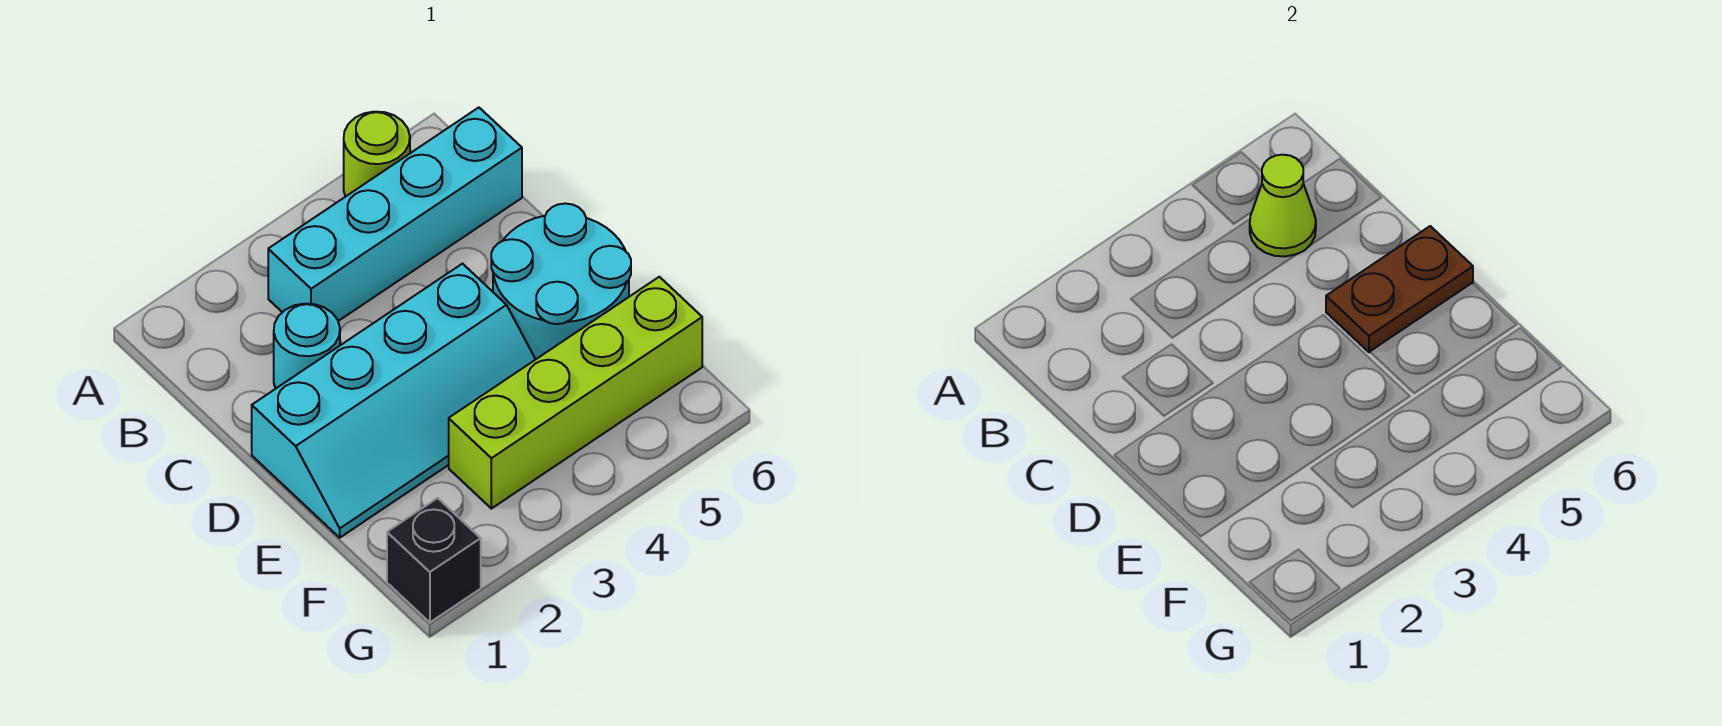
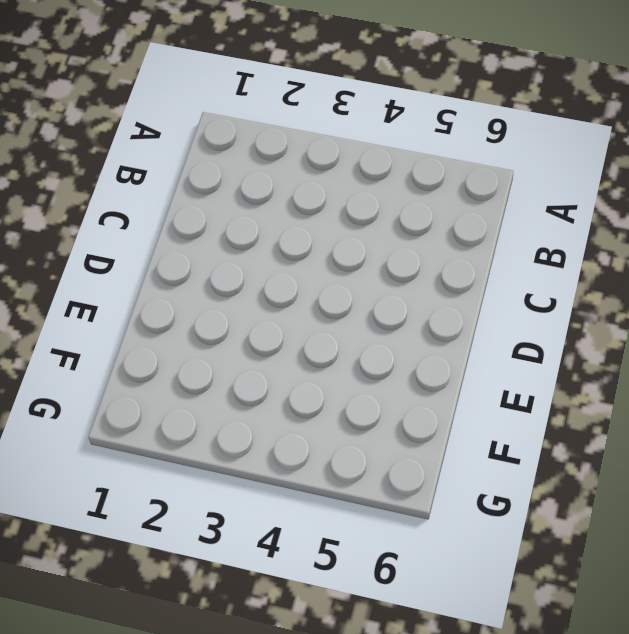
none -> lime round brick A5 level 1
none -> cyan brick B3:B6 level 1

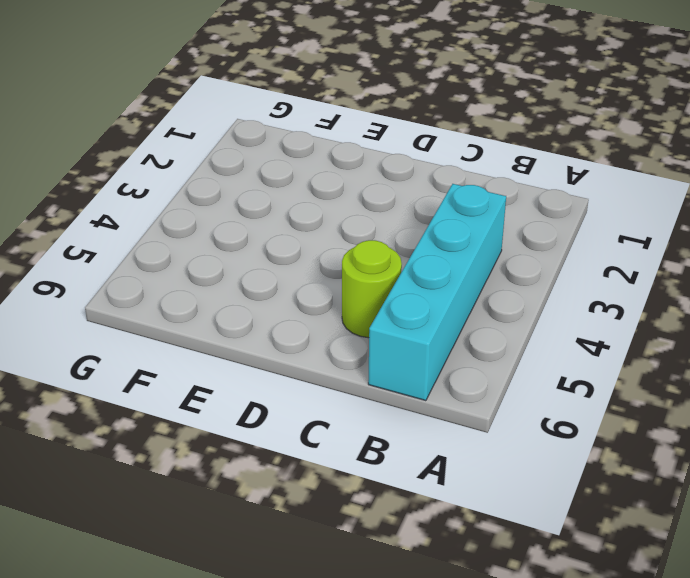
lime round brick C5 level 1 -> lime round brick A5 level 1
none -> cyan round brick C2 level 1
none -> cyan slope D1:E4 level 1 top D

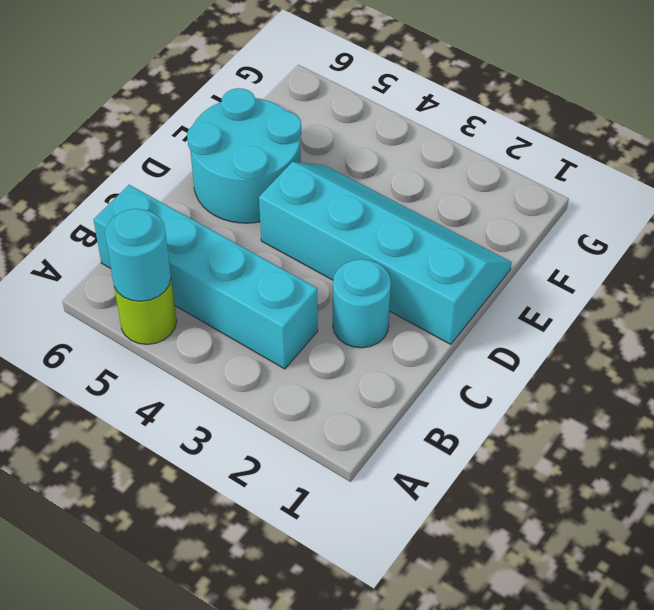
cyan round brick A5 level 2 -> none
none -> lime brick F3:F6 level 1
none -> black brick G1 level 1

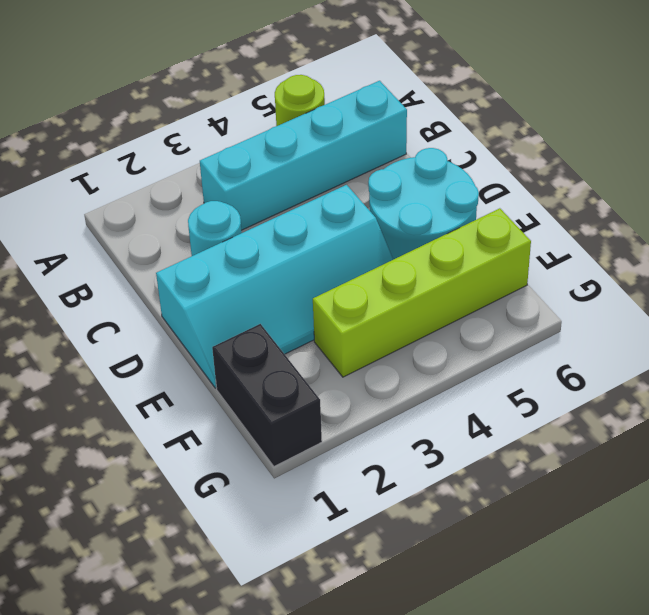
black brick F1:G1 level 1 -> black brick G1 level 1
none -> lime cone B5 level 2
none -> brown plate D5:D6 level 2

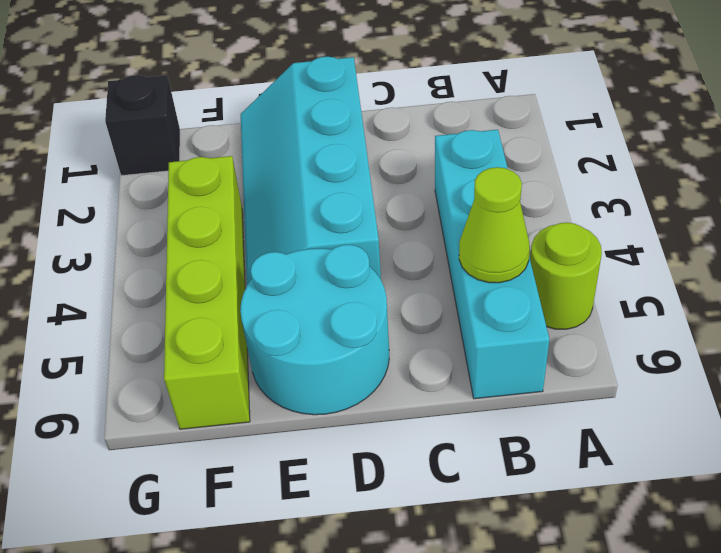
none -> cyan round brick C2 level 1
none -> brown plate D5:D6 level 2

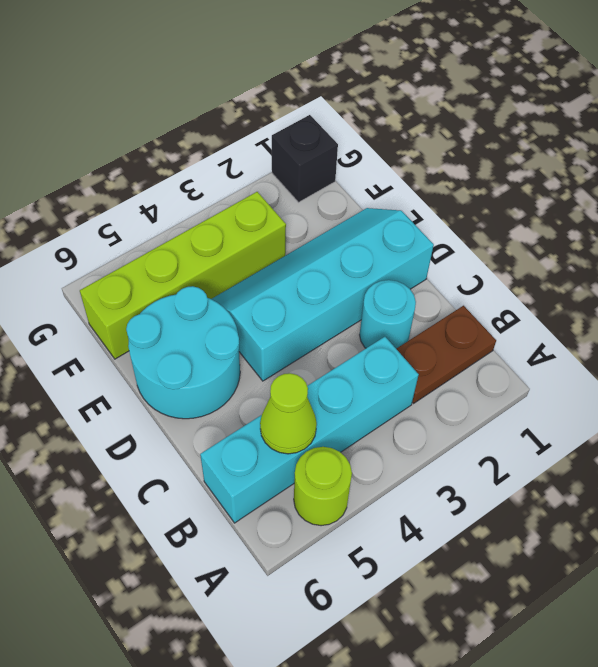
brown plate B1:B2 level 1 -> brown plate D5:D6 level 2

